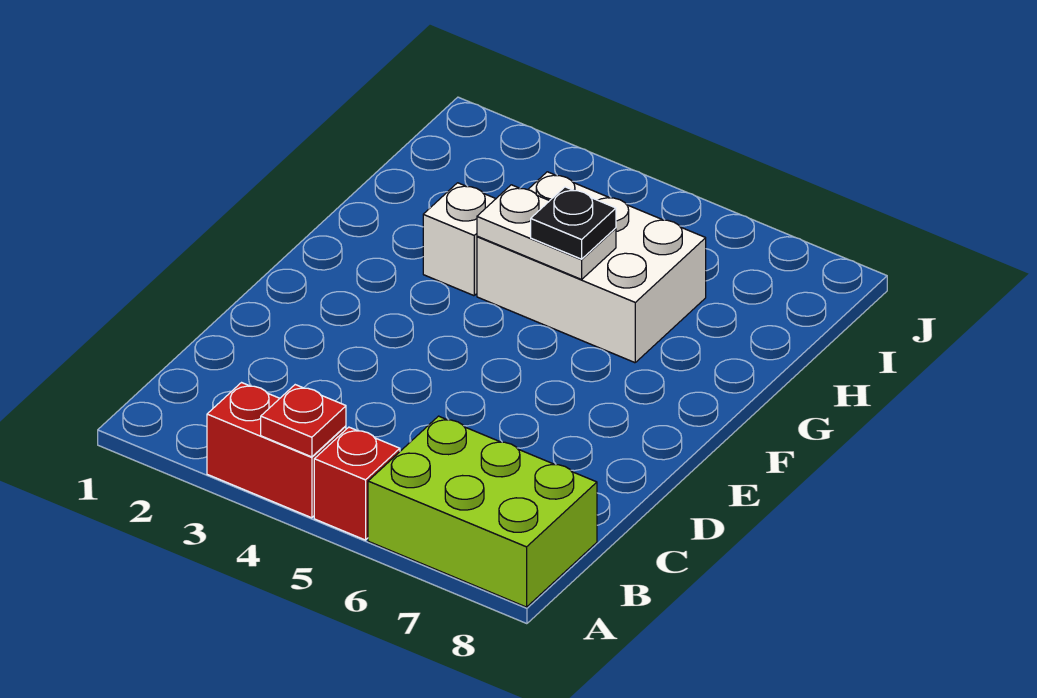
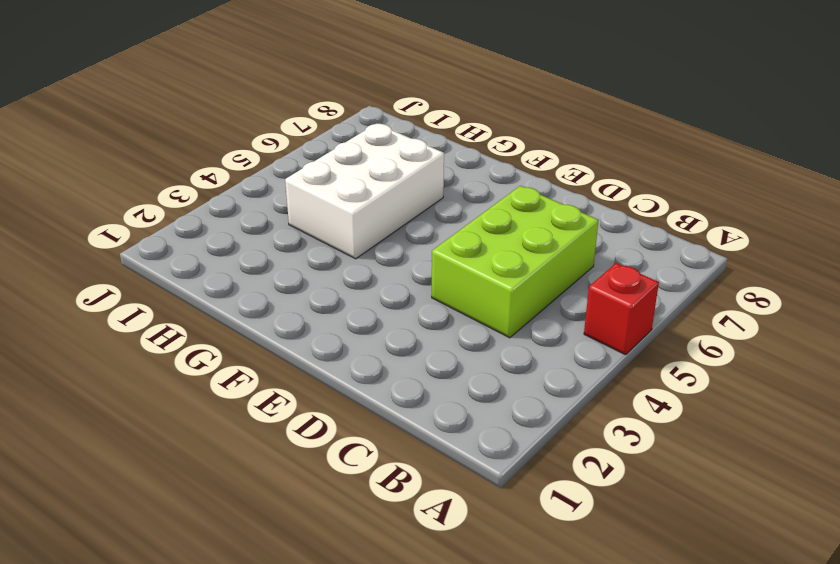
lime brick C4:D6 level 1 -> lime brick A6:B8 level 1
none -> red brick A3:A4 level 1
none -> white brick G3 level 1

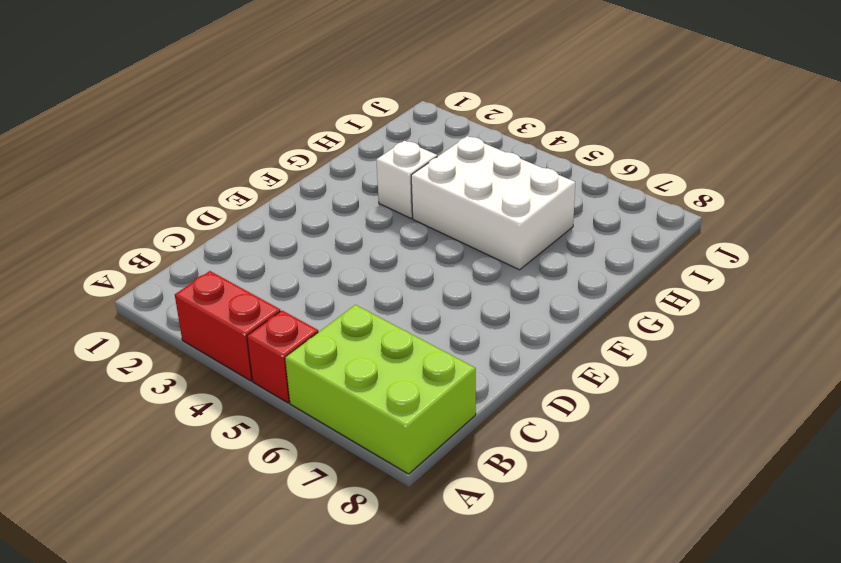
none -> red plate A4 level 2
none -> white plate G4:G5 level 2

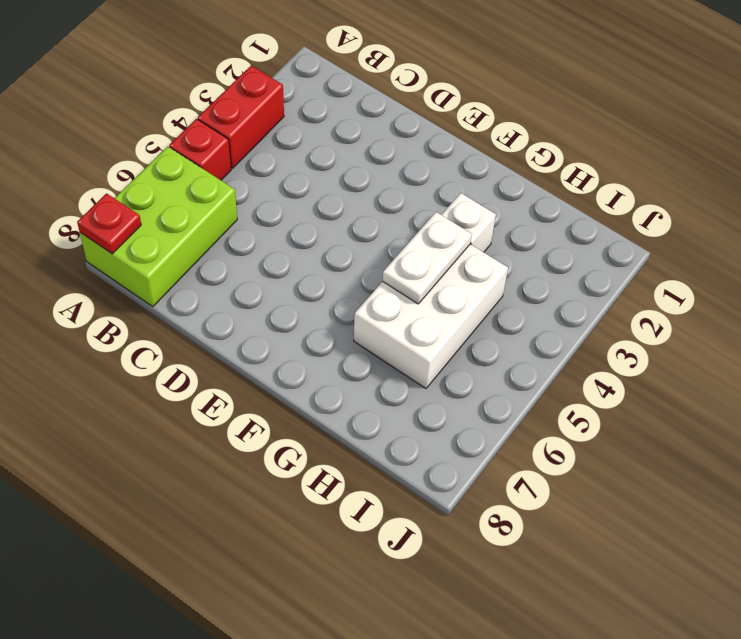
red plate A8 level 2 -> red plate A4 level 2
none -> black plate G5 level 3

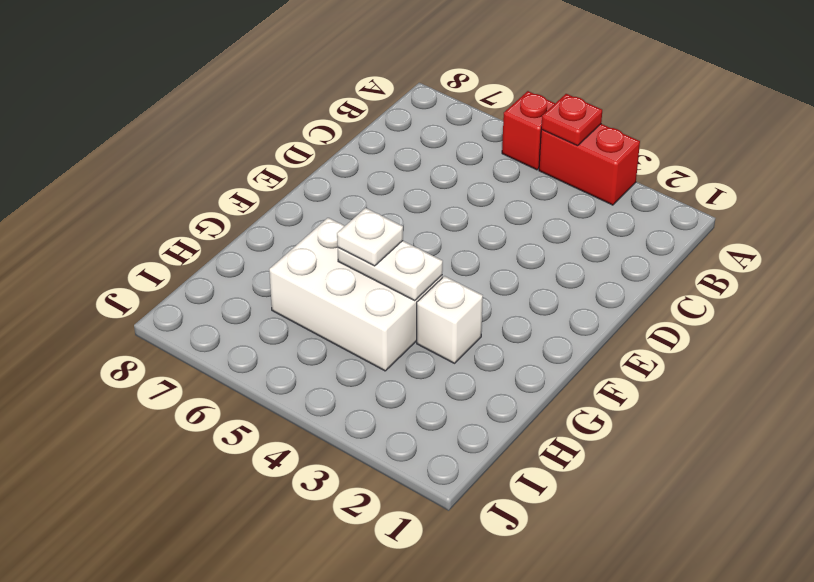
white plate G5 level 3 -> black plate G5 level 3
none -> lime brick A6:B8 level 1

